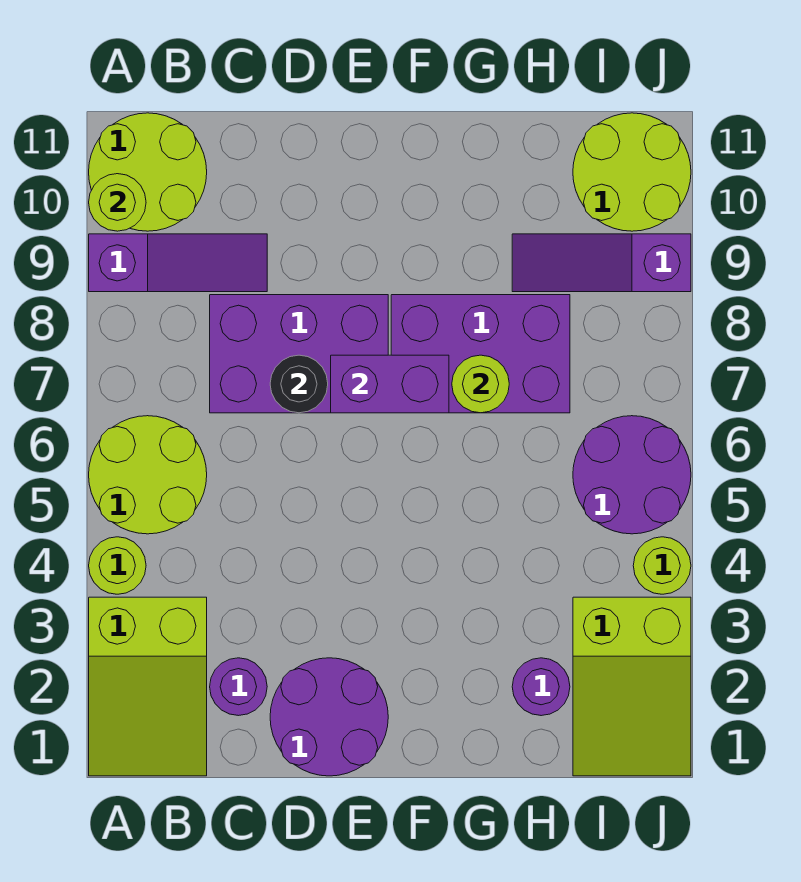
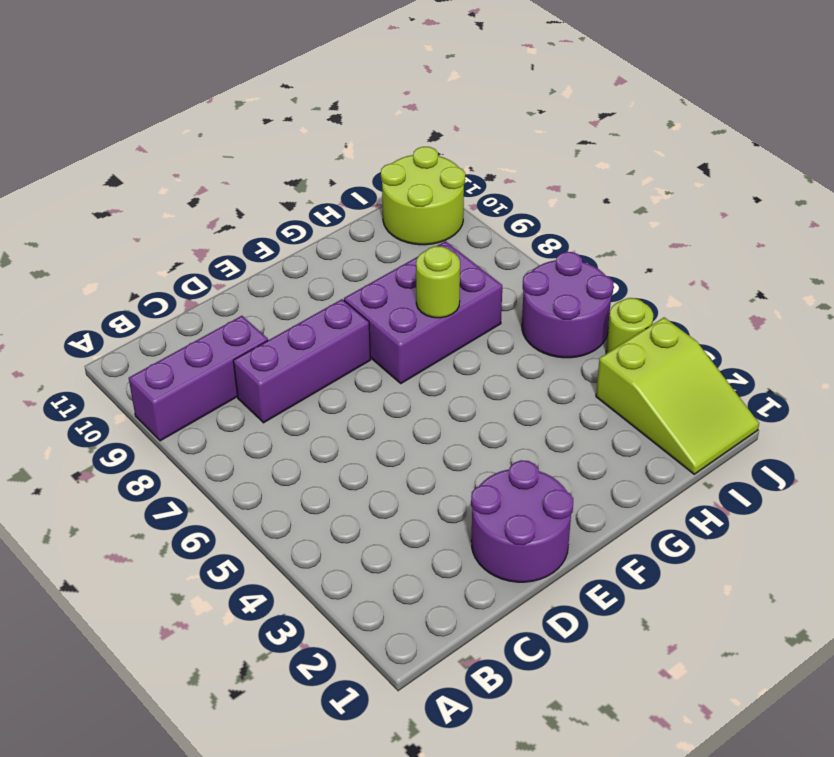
purple brick A9:C9 level 1 -> purple slope A9:C9 level 1 top A
purple brick C8:E8 level 1 -> purple brick C7:E8 level 1
none -> lime slope A1:B3 level 1 top 3
none -> lime round brick A4 level 1
none -> lime round brick A5:B6 level 1

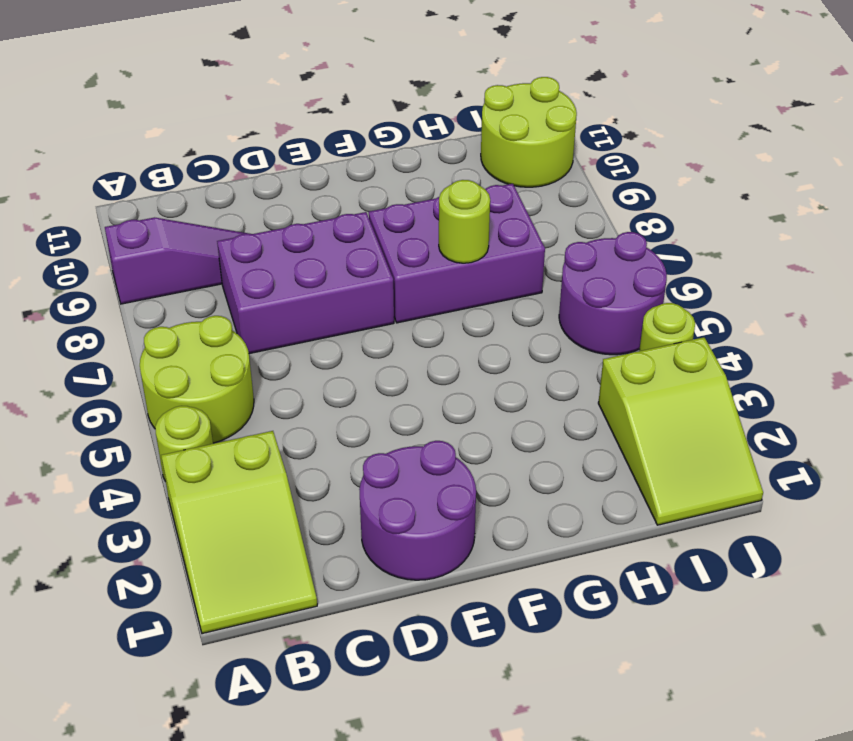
none -> lime round brick A10:B11 level 1
none -> purple round brick C2 level 1
none -> purple round brick H2 level 1

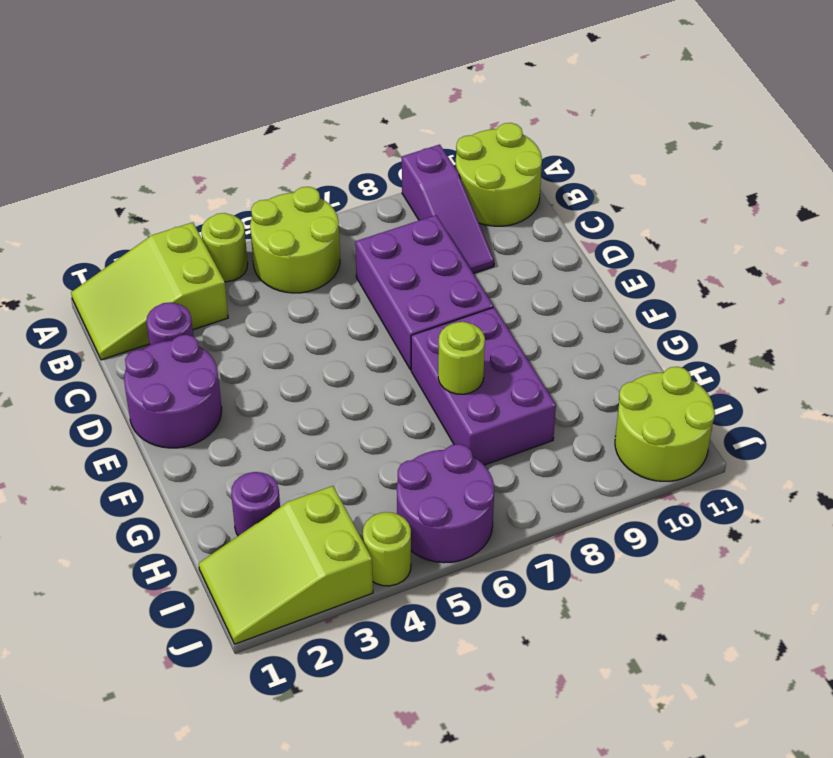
none -> purple slope H9:J9 level 1 top J
none -> lime round brick A10 level 2
none -> black round brick D7 level 2

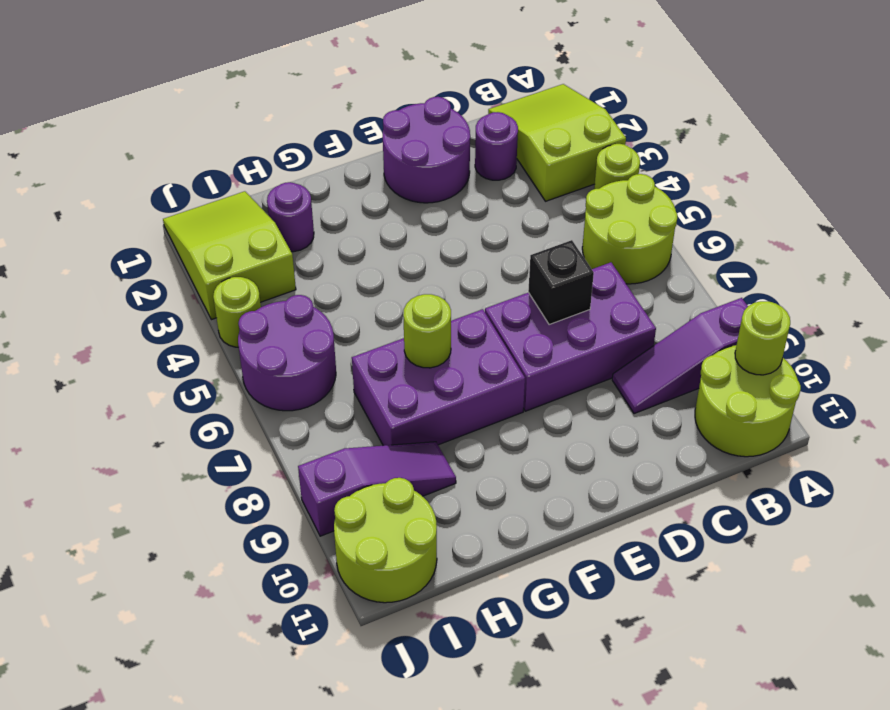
black brick D7 level 2 -> black round brick D7 level 2
none -> purple brick E7:F7 level 2

